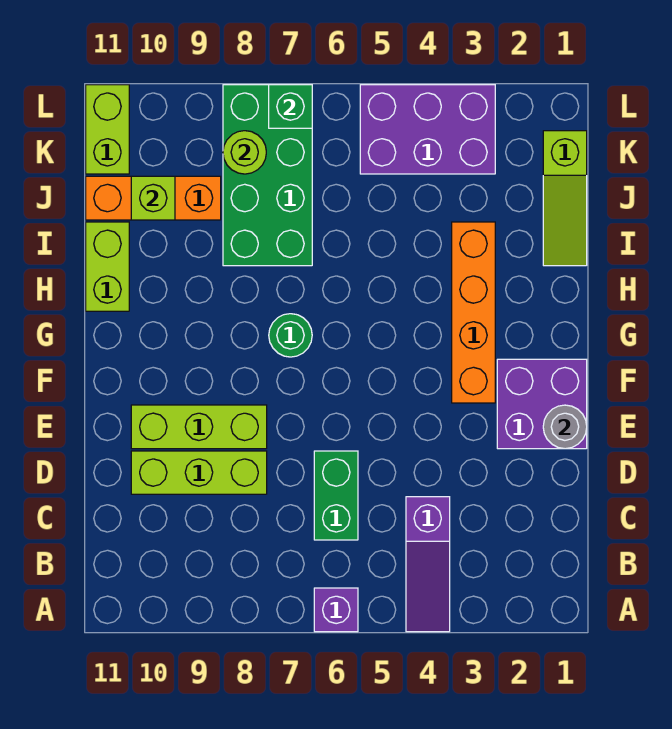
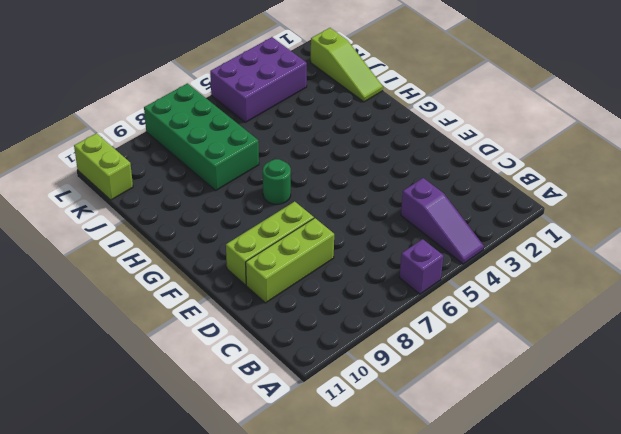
none -> green brick C6:D6 level 1
none -> purple brick E1:F2 level 1
none -> orange brick F3:I3 level 1

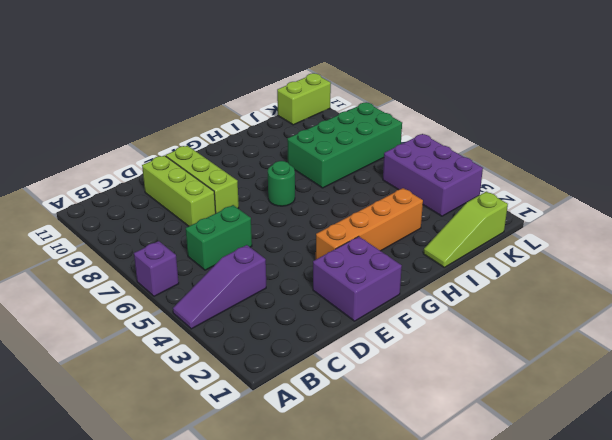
none -> lime brick H11:I11 level 1
none -> orange brick J9:J11 level 1
none -> grey round brick E1 level 2

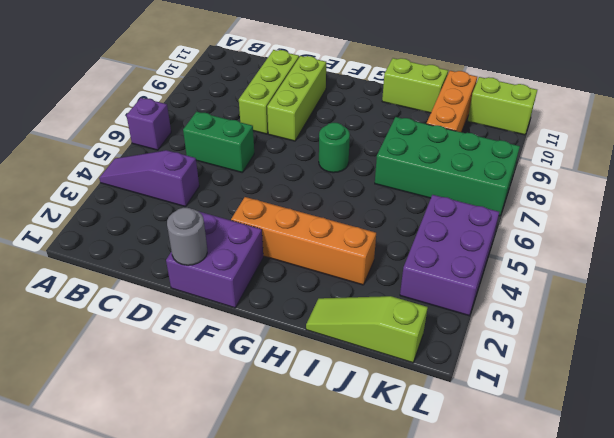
none -> lime brick J10 level 2
none -> lime round brick K8 level 2
none -> green brick L7 level 2

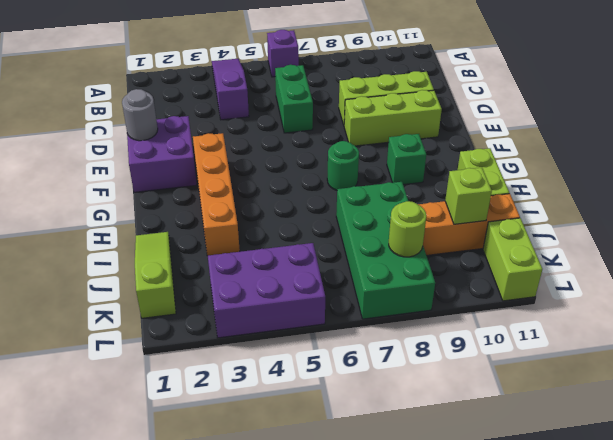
green brick G9 level 1 -> green brick L7 level 2

